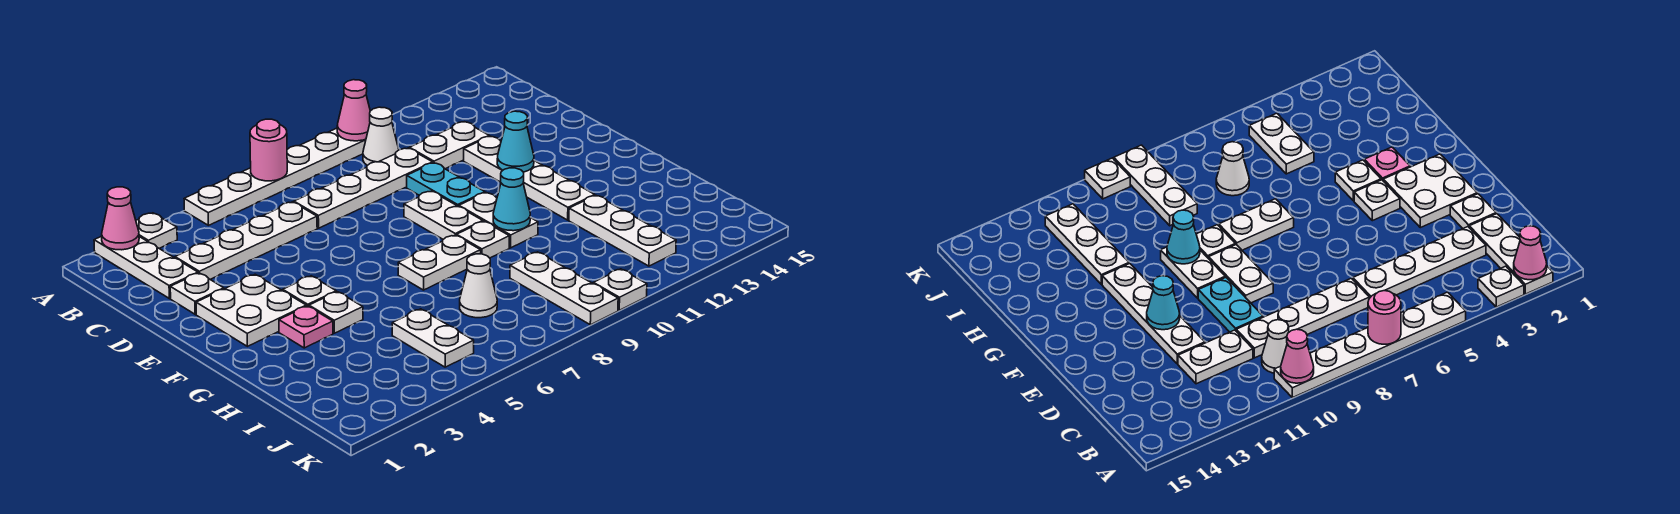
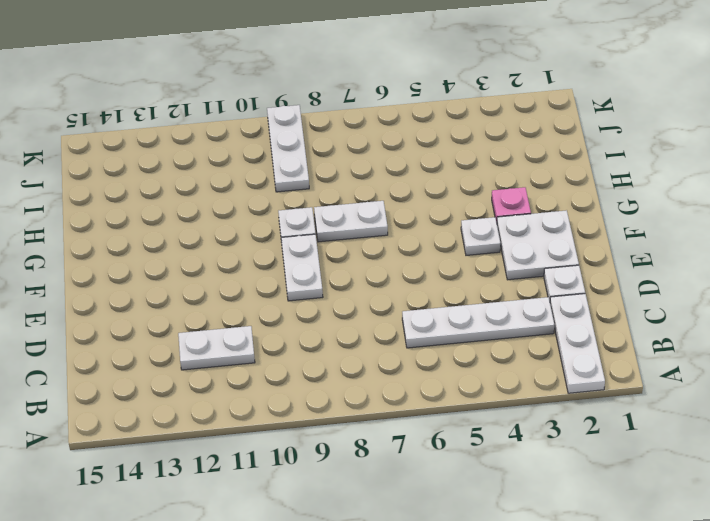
none -> white plate A3 level 1
none -> white plate A5:A10 level 1
none -> white cone B10 level 1

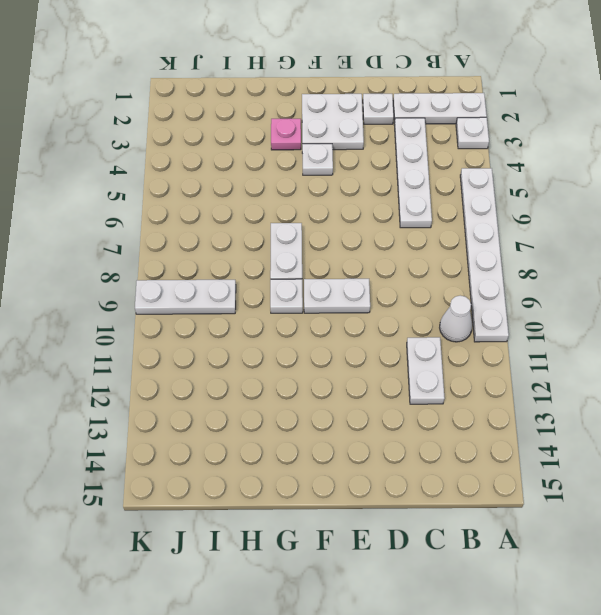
none -> white plate C7:C10 level 1
none -> cyan plate D10:E10 level 1
none -> white plate D12:G12 level 1

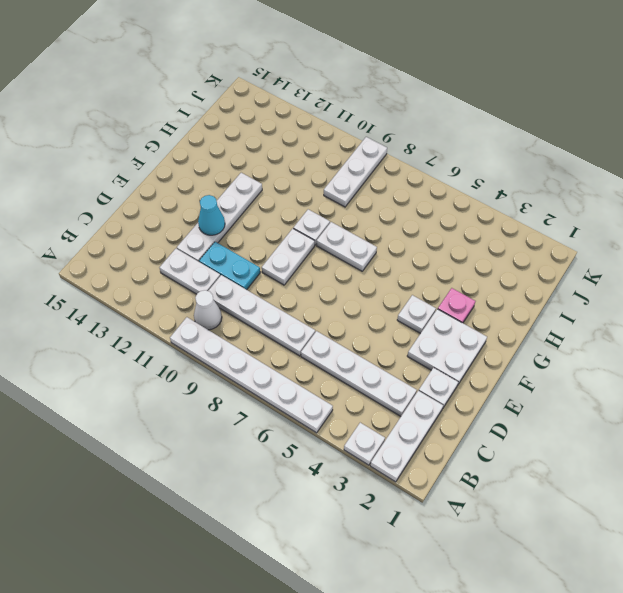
cyan plate D10:D11 level 1 -> cyan plate D10:E10 level 1
none -> white plate F10:G10 level 1
none -> white plate G4 level 1
none -> white plate H12:J12 level 1

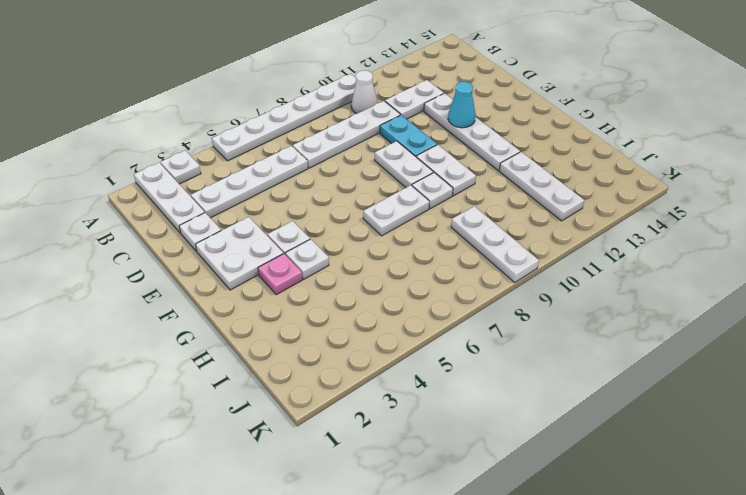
none -> white plate I5:J5 level 1
none -> white cone I7 level 1
none -> white plate K10 level 1

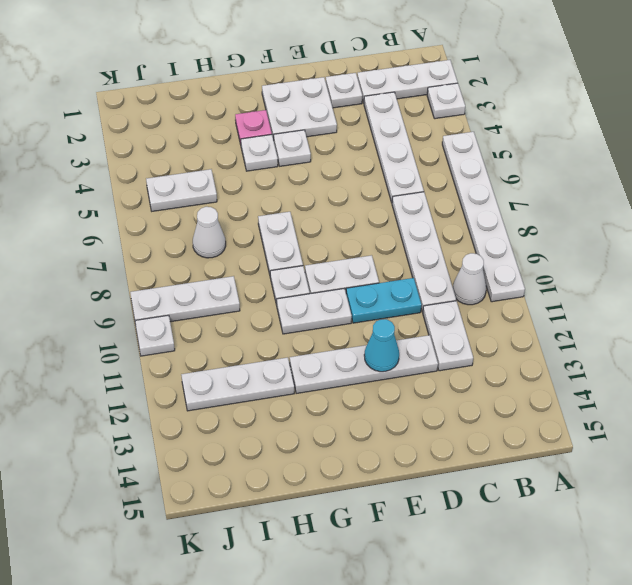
none -> pink cone A2 level 2
none -> pink round brick A7 level 2
none -> pink cone A10 level 2

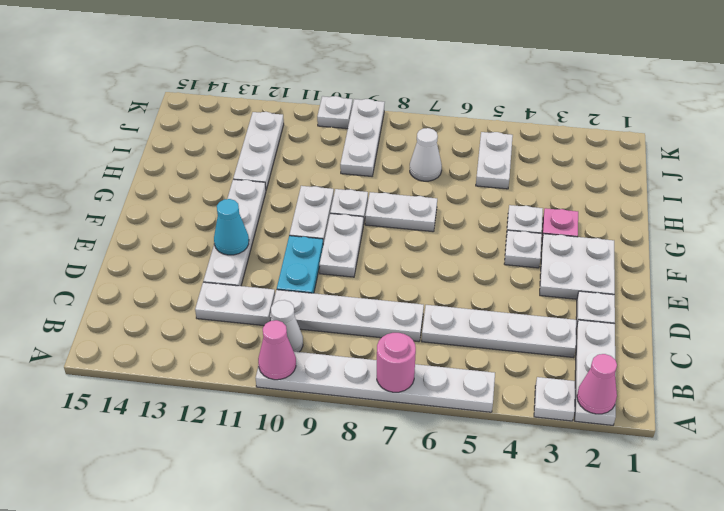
none -> cyan cone G10 level 2

